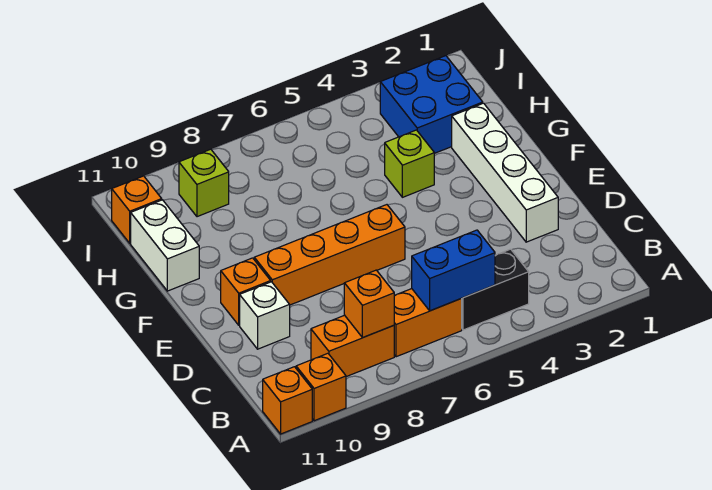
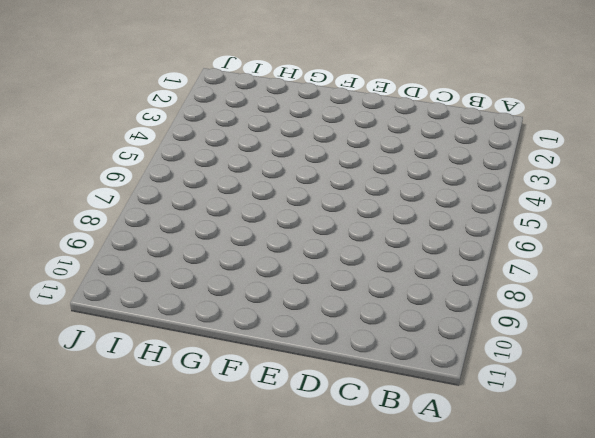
none -> orange brick A10 level 1
none -> orange brick A11 level 1
none -> black brick B4:B5 level 1

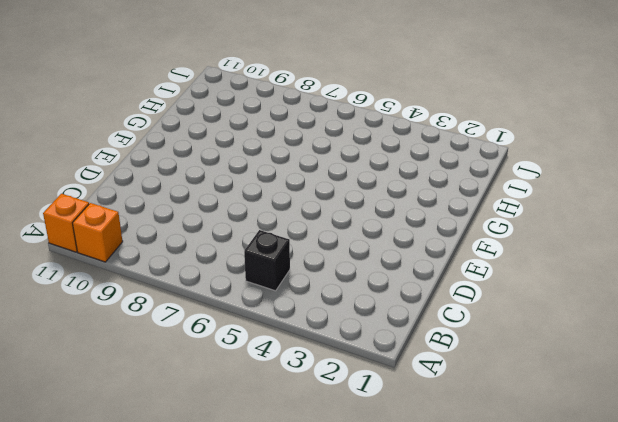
black brick B5 level 1 -> black brick B4:B5 level 1
none -> orange brick B6:B7 level 1
none -> orange brick B8:B9 level 1
none -> white brick D2:G2 level 1

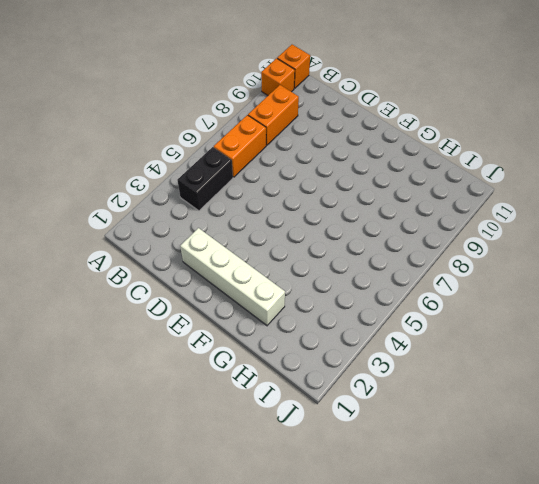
none -> white brick D10 level 1
none -> orange brick E6:E9 level 1
none -> orange brick E10 level 1

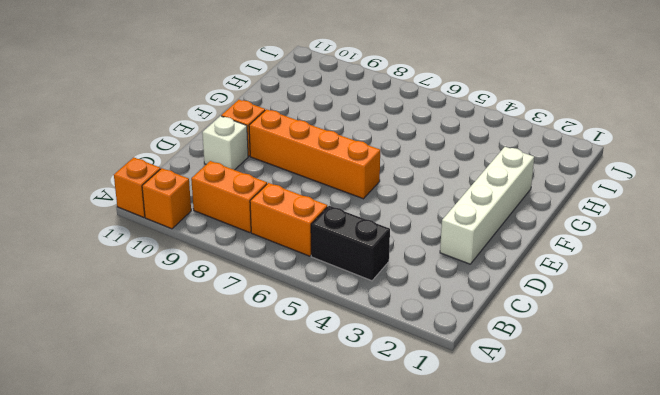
none -> lime brick G4 level 1
none -> white brick G11:H11 level 1
none -> blue brick H2:I3 level 1

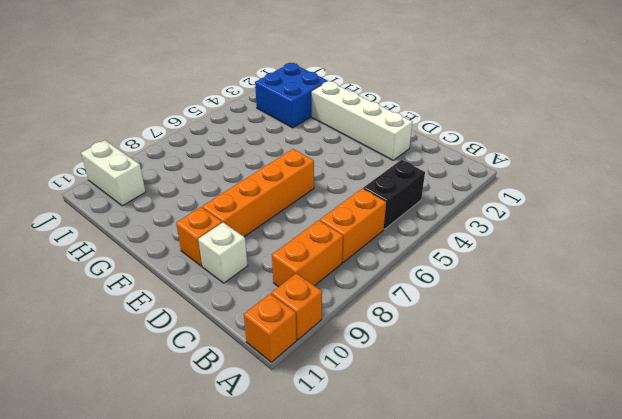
white brick I10:J10 level 1 -> white brick G11:H11 level 1
none -> lime brick G4 level 1
none -> lime brick I9 level 1
none -> orange brick I11 level 1

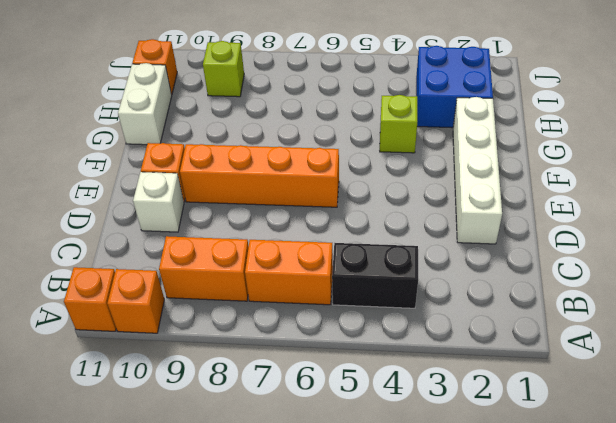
none -> blue brick B5:B6 level 2
none -> orange brick B8 level 2

